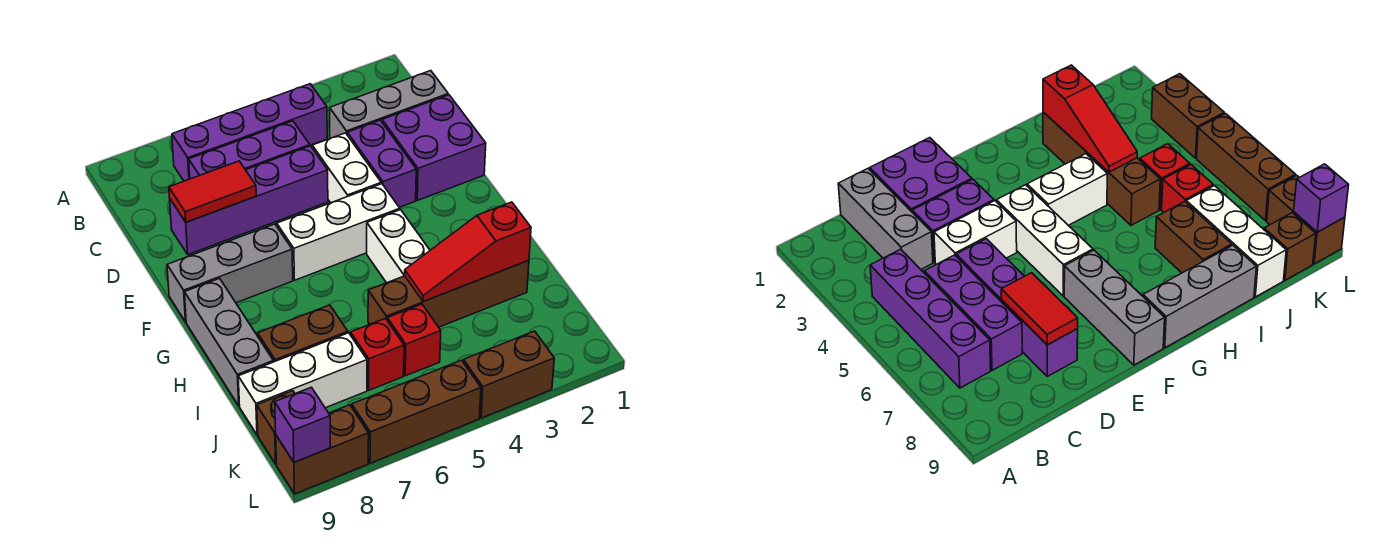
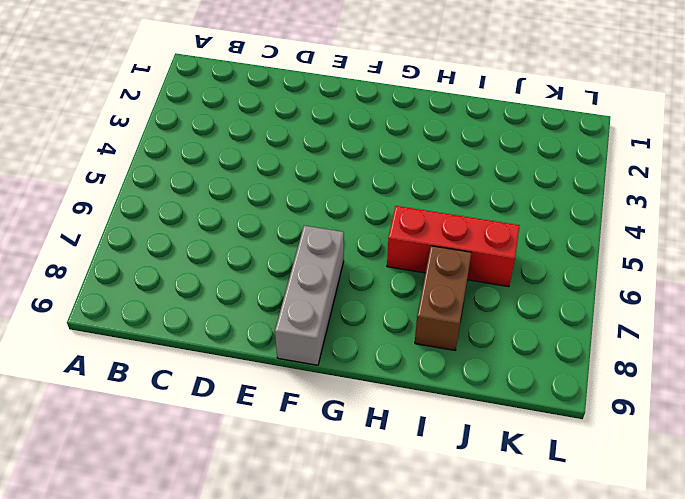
red brick H6:J6 level 1 -> red brick J6 level 1
none -> purple brick B4:B7 level 1
none -> grey brick C1:C3 level 1
none -> purple brick C5:C7 level 1

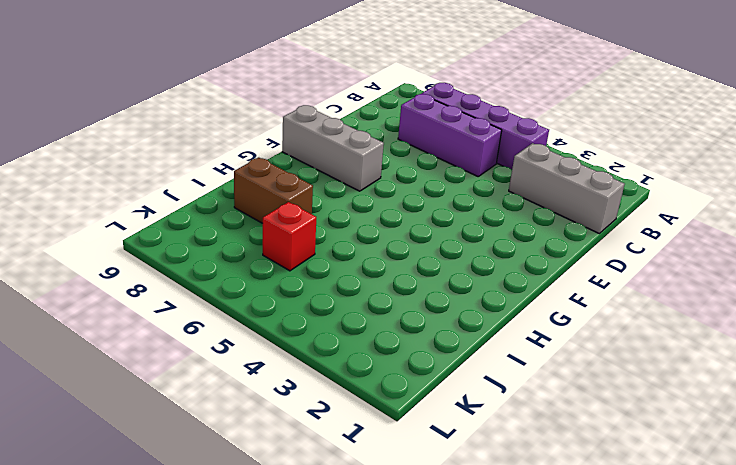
none -> purple brick D1:E2 level 1
none -> purple brick D3:E3 level 1
none -> white brick D4:E4 level 1

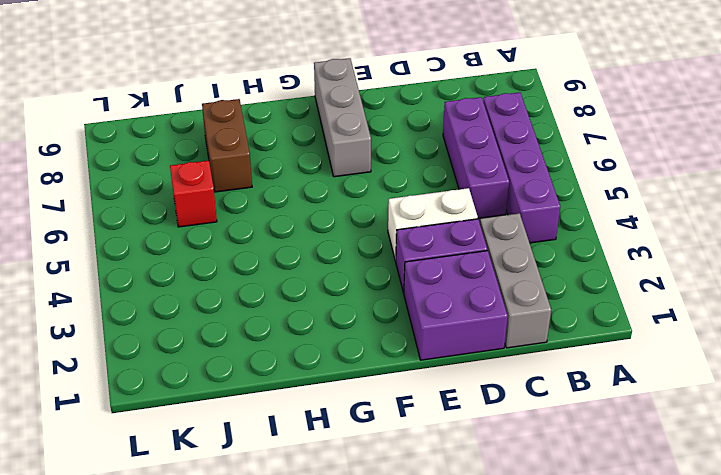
none -> purple brick D5:D8 level 1
none -> white brick F4:F6 level 1
none -> white brick G4:H4 level 1

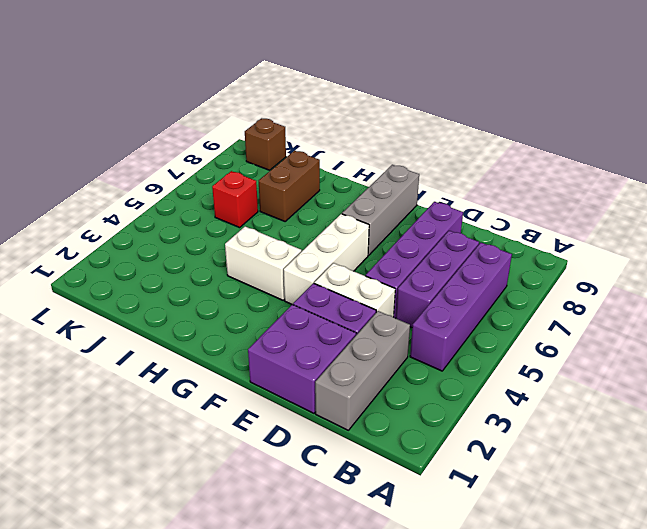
none -> grey brick G9:I9 level 1
none -> brown brick I2:I5 level 1
none -> red brick J5 level 1

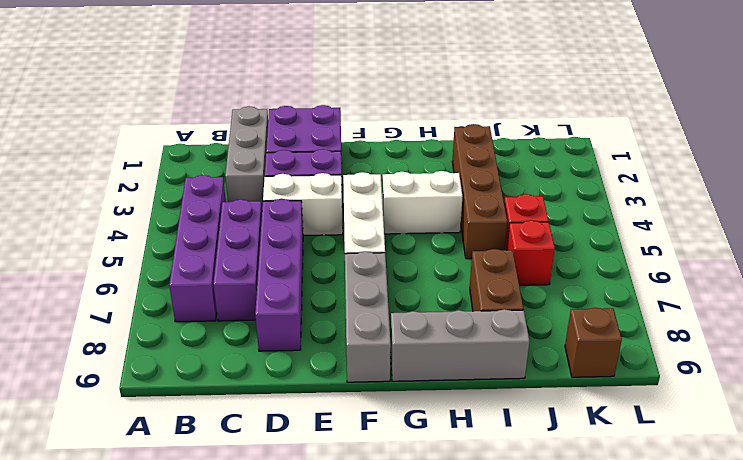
none -> white brick J7:J9 level 1
none -> brown brick L3:L4 level 1
none -> brown brick L5:L7 level 1

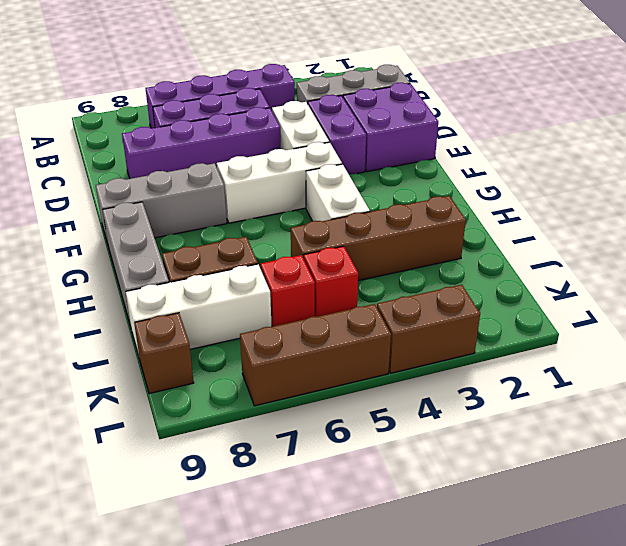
none -> brown brick L8:L9 level 1
none -> red tile D7:D8 level 2
none -> red slope I2:I4 level 2 top 2

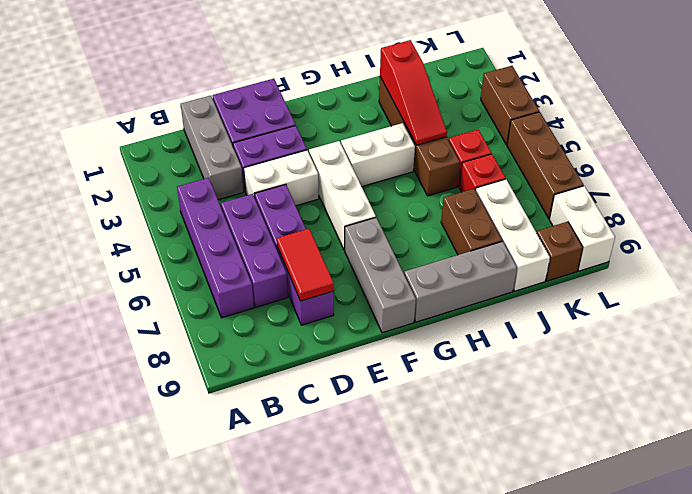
white brick L8:L9 level 1 -> brown brick L8:L9 level 1
none -> purple brick L9 level 2

